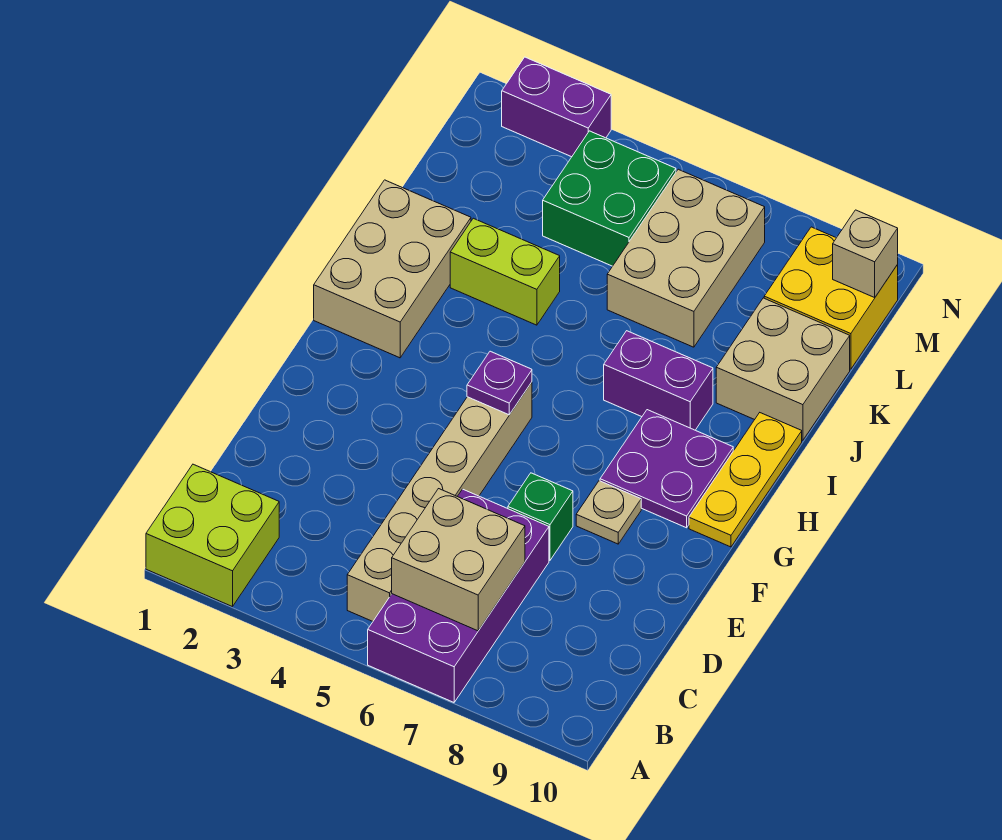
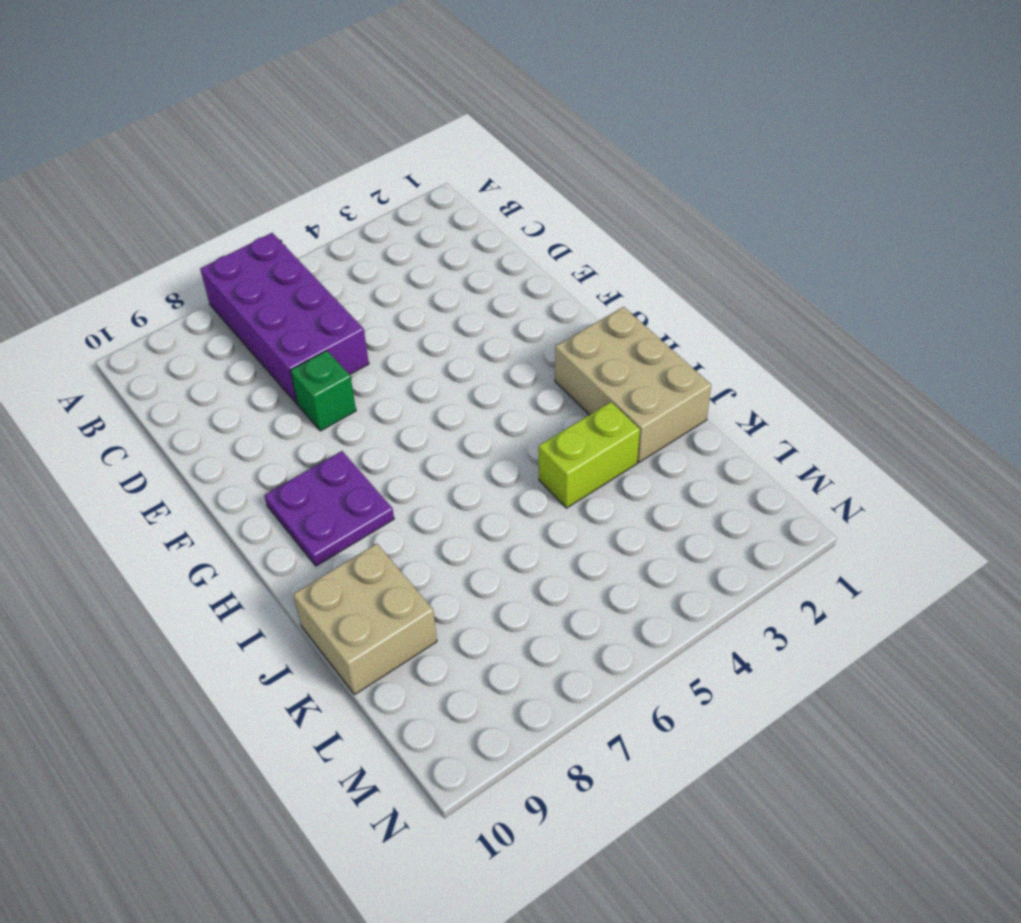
none -> lime brick A1:B2 level 1
none -> tan brick B5:G5 level 1
none -> tan plate F8 level 1

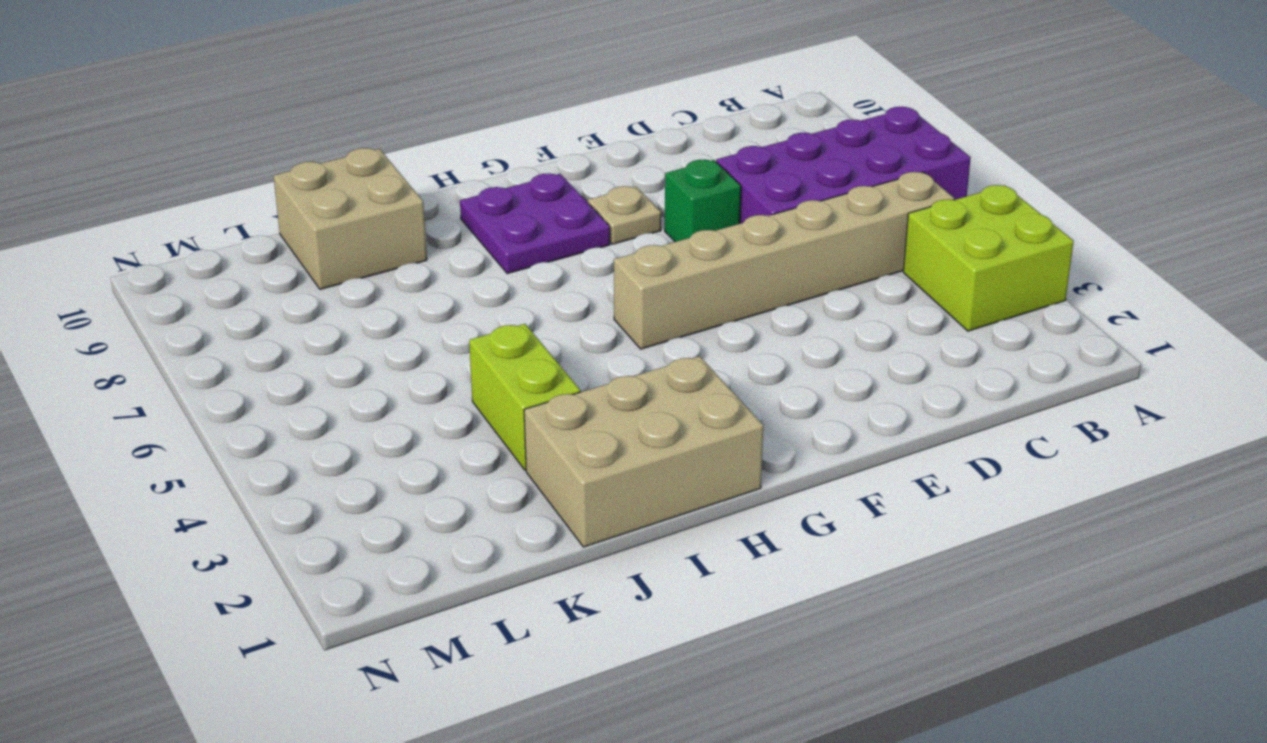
lime brick A3:B4 level 1 -> lime brick A1:B2 level 1
none -> yellow plate G10:I10 level 1
none -> purple brick I7:I8 level 1
none -> tan brick K6:M7 level 1

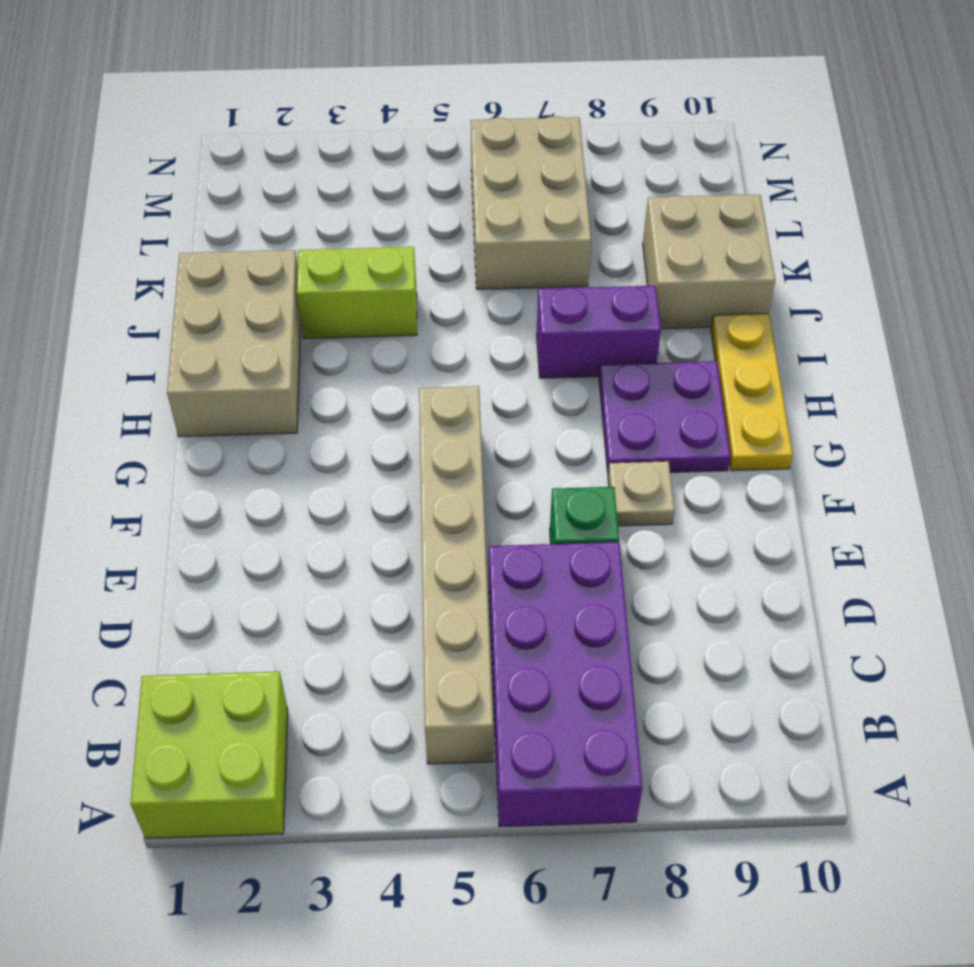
none -> green brick L4:M5 level 1
none -> yellow brick L9:M10 level 1
none -> purple brick N2:N3 level 1

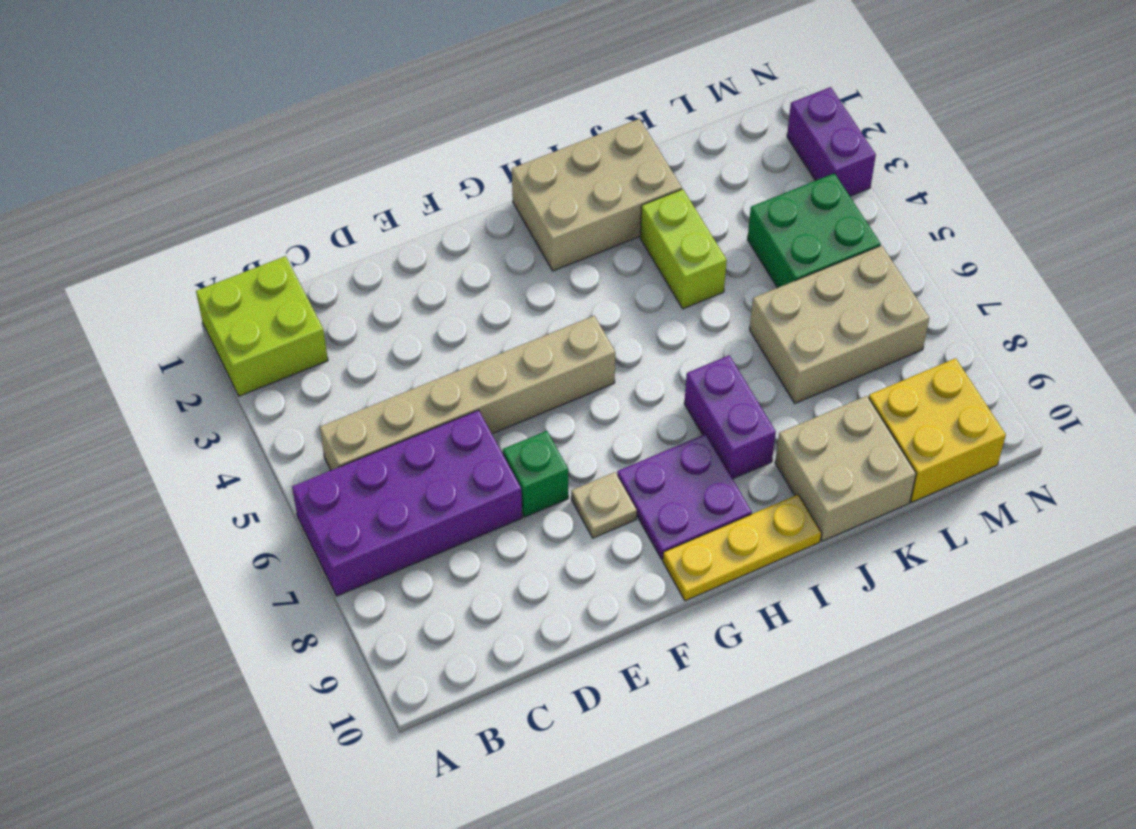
none -> tan brick B6:C7 level 2
none -> purple plate G5 level 2
none -> tan brick M10 level 2

